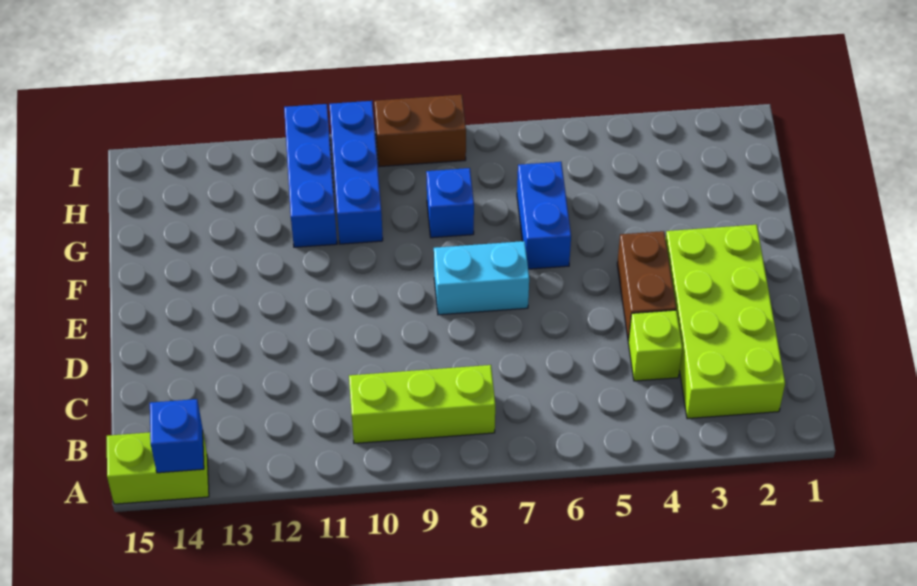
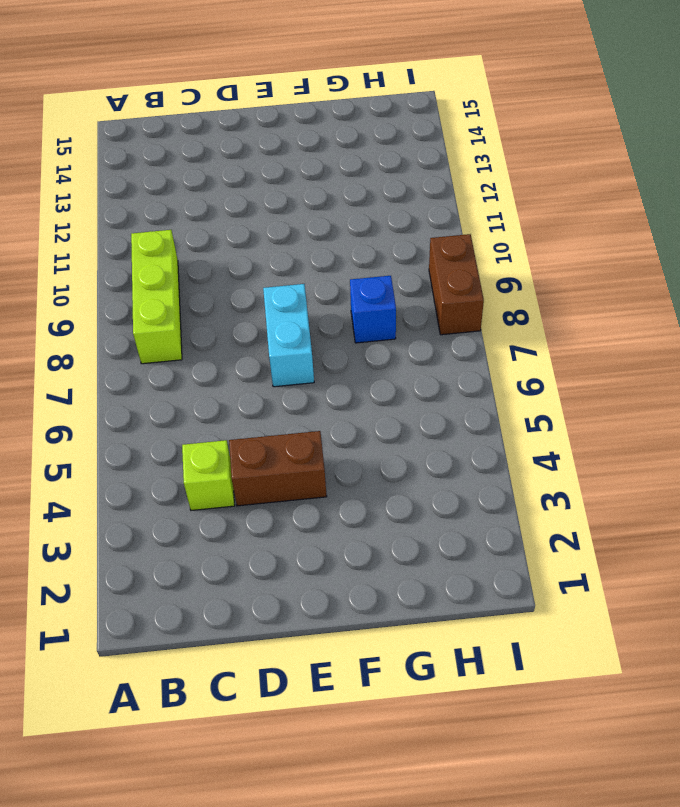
none -> lime brick A14:A15 level 1
none -> lime brick B2:E3 level 1
none -> blue brick F6:G6 level 1

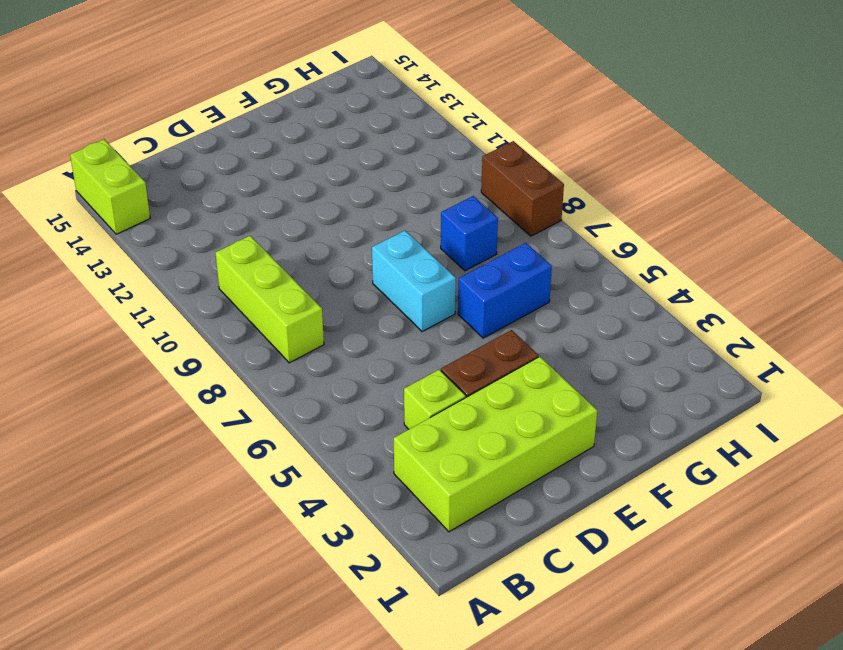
none -> blue brick G10:I10 level 1
none -> blue brick G11:I11 level 1
none -> blue brick A14 level 2

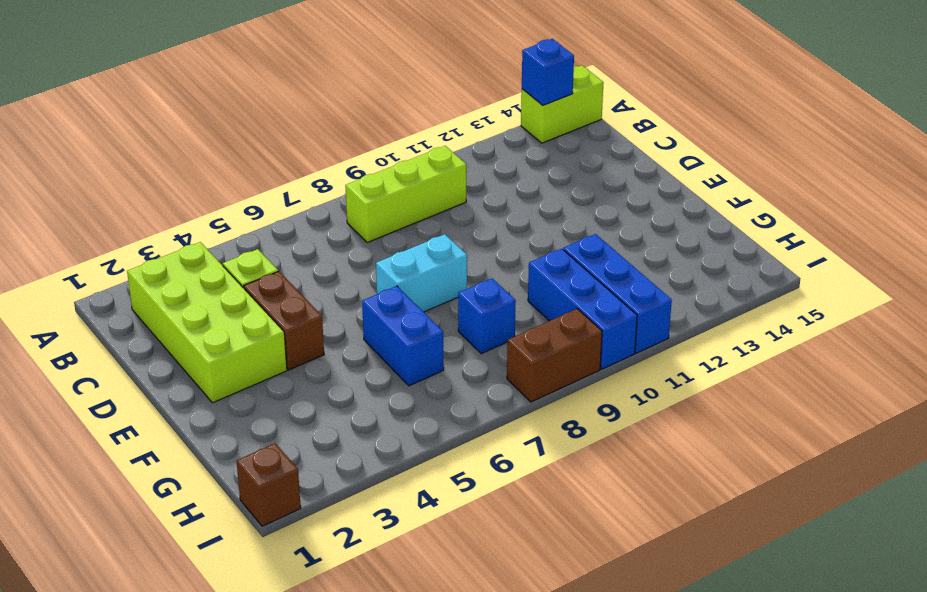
brown brick I1 level 1 -> none

